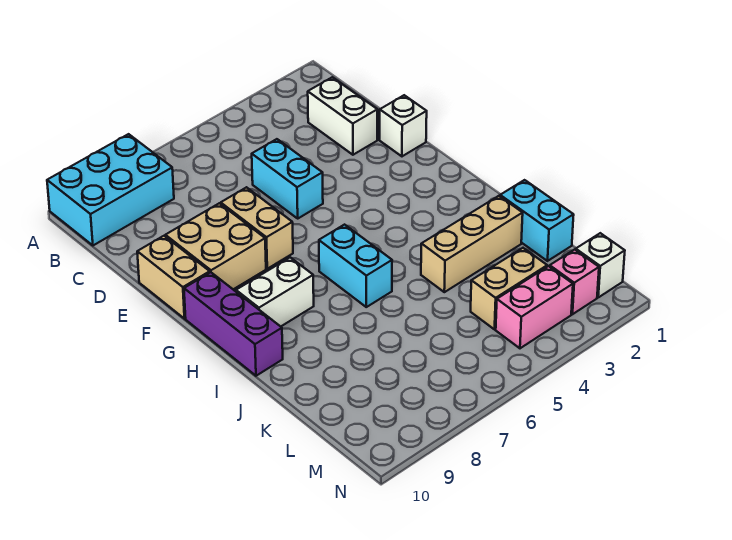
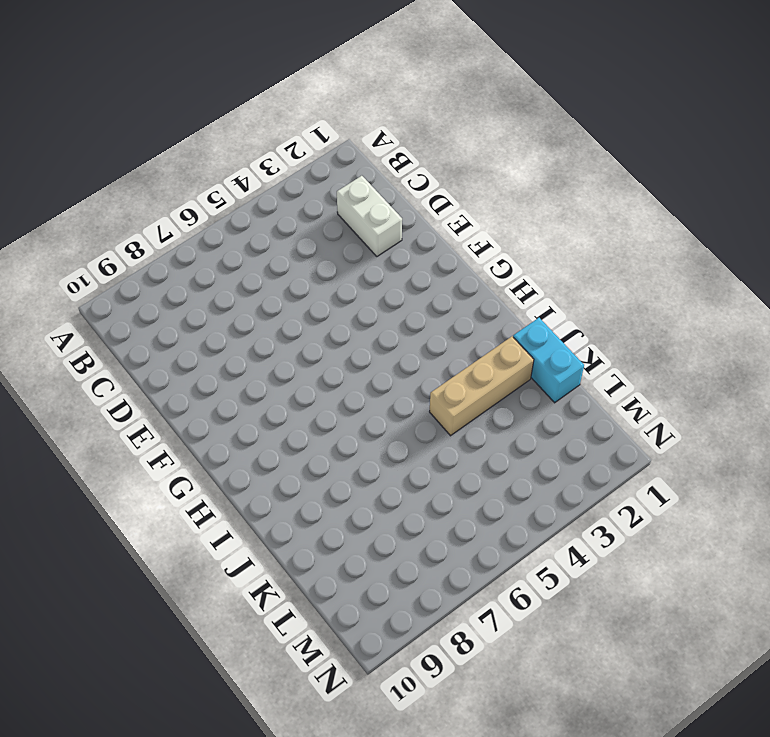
none -> cyan brick A8:B10 level 1
none -> cyan brick D5:E5 level 1
none -> white brick E1 level 1

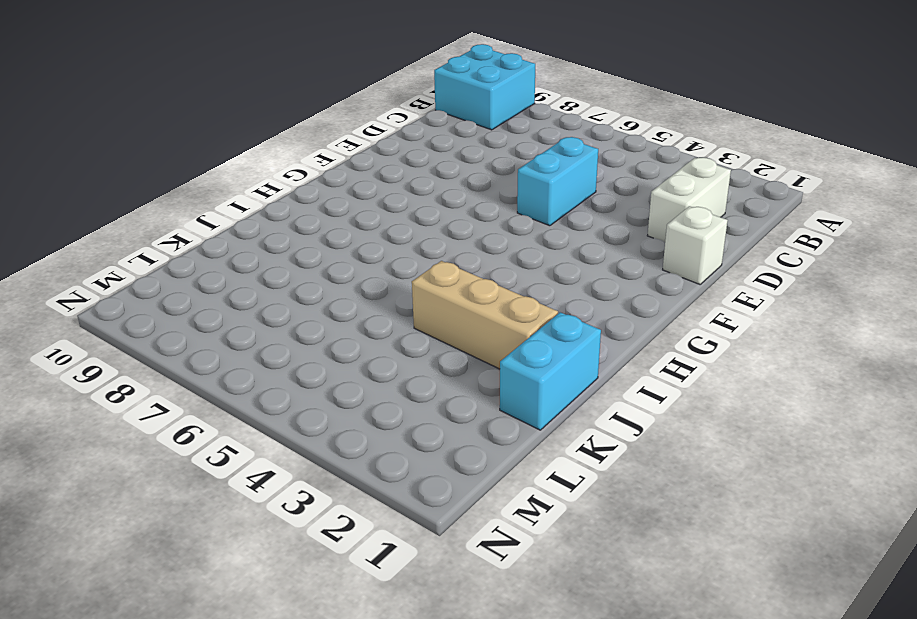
cyan brick A9:B10 level 1 -> cyan brick A8:B10 level 1
none -> tan brick E7:F7 level 1
none -> tan brick E8:F9 level 1
none -> tan brick E10:F10 level 1

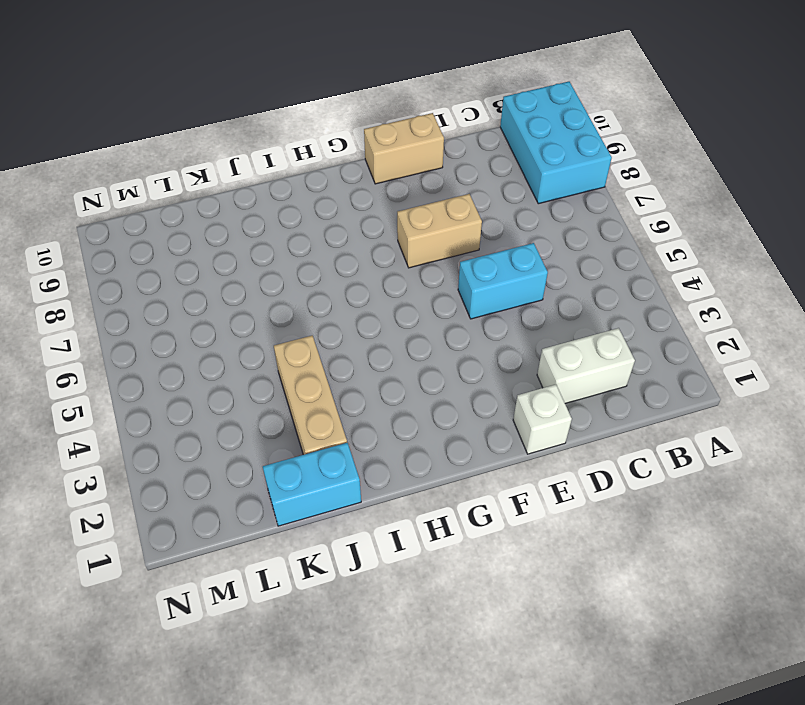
none -> tan brick E8:F9 level 1
none -> purple brick G10:I10 level 1
none -> cyan brick H6:I6 level 1

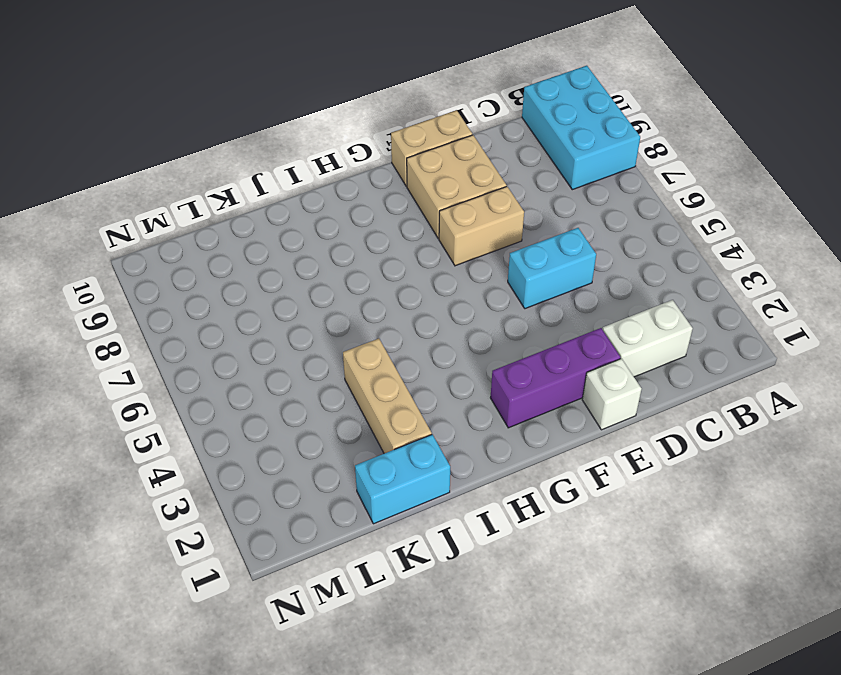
purple brick E2:G2 level 1 -> purple brick G10:I10 level 1
none -> cyan brick H6:I6 level 1
none -> white brick H8:H9 level 1
none -> tan brick L3:L4 level 1

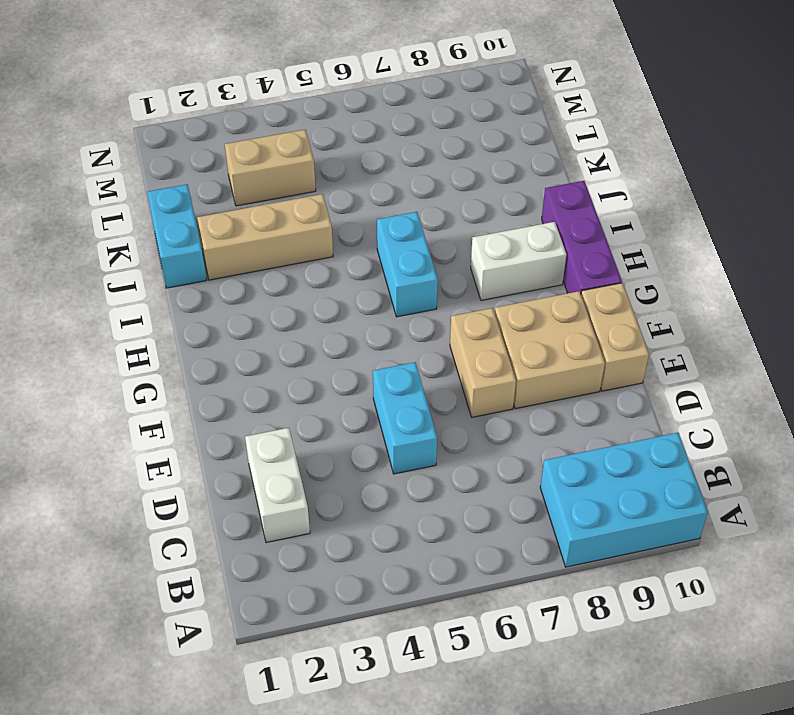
none -> white brick E1 level 1
none -> white brick M1 level 1
none -> pink brick M2 level 1

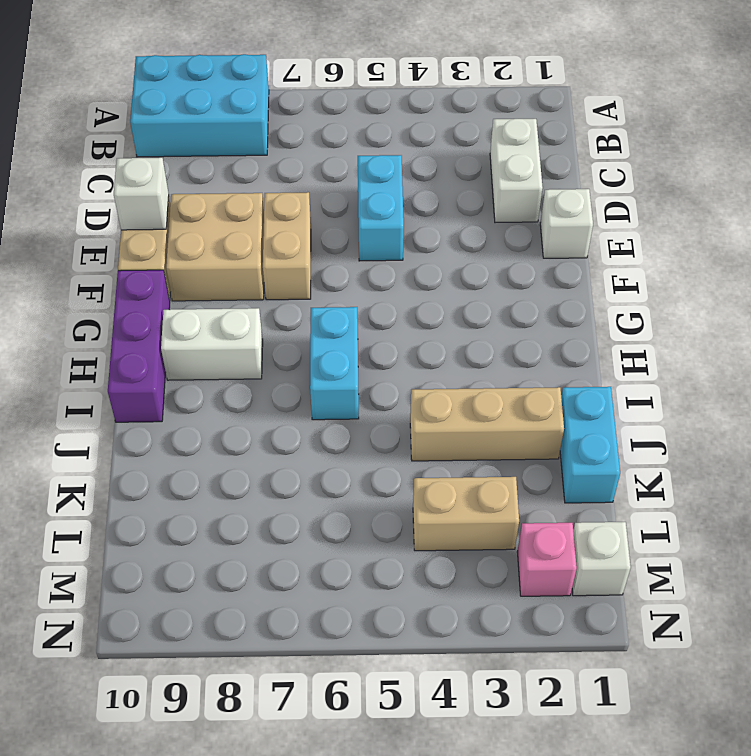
white brick E10 level 2 -> none
none -> pink brick M3:M4 level 1

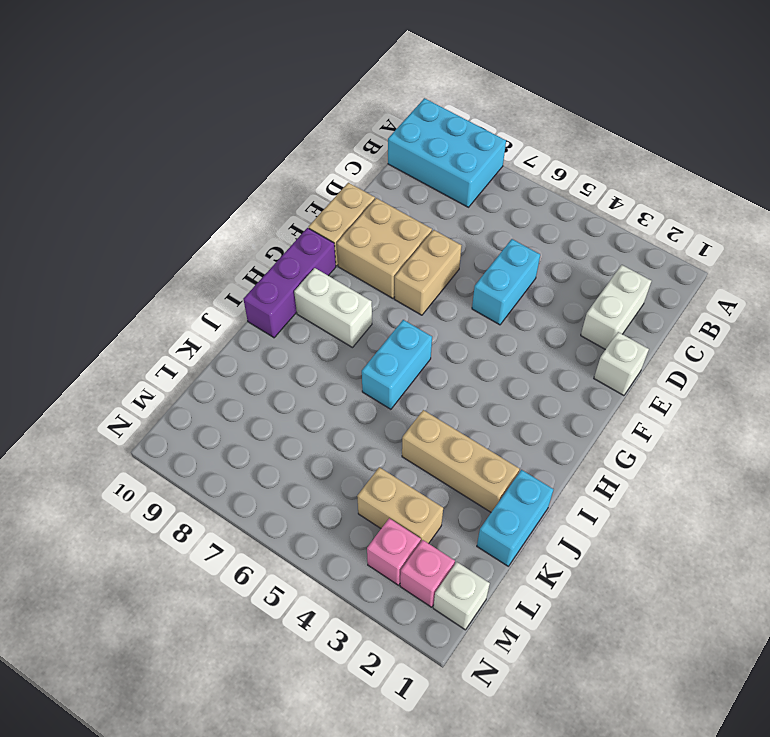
pink brick M3 level 1 -> pink brick M3:M4 level 1

